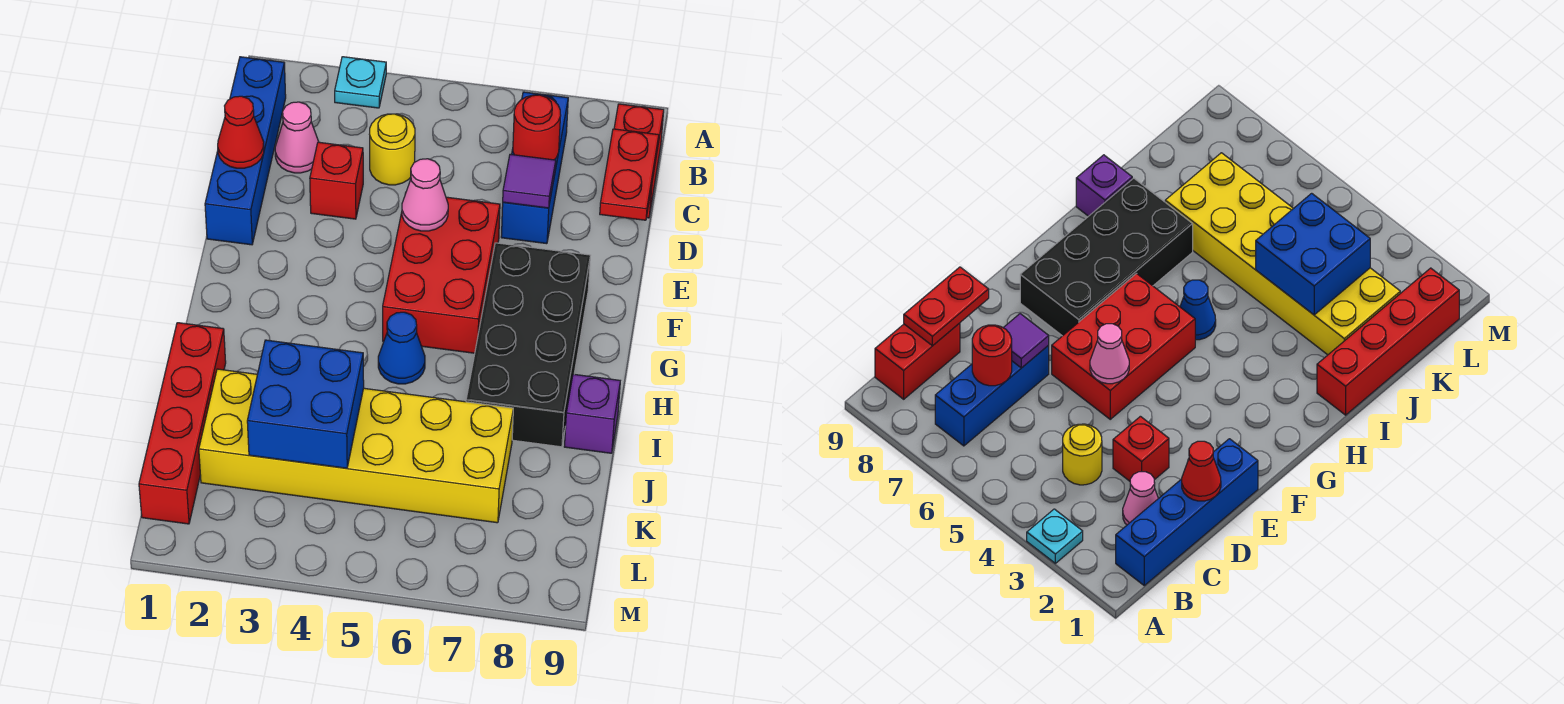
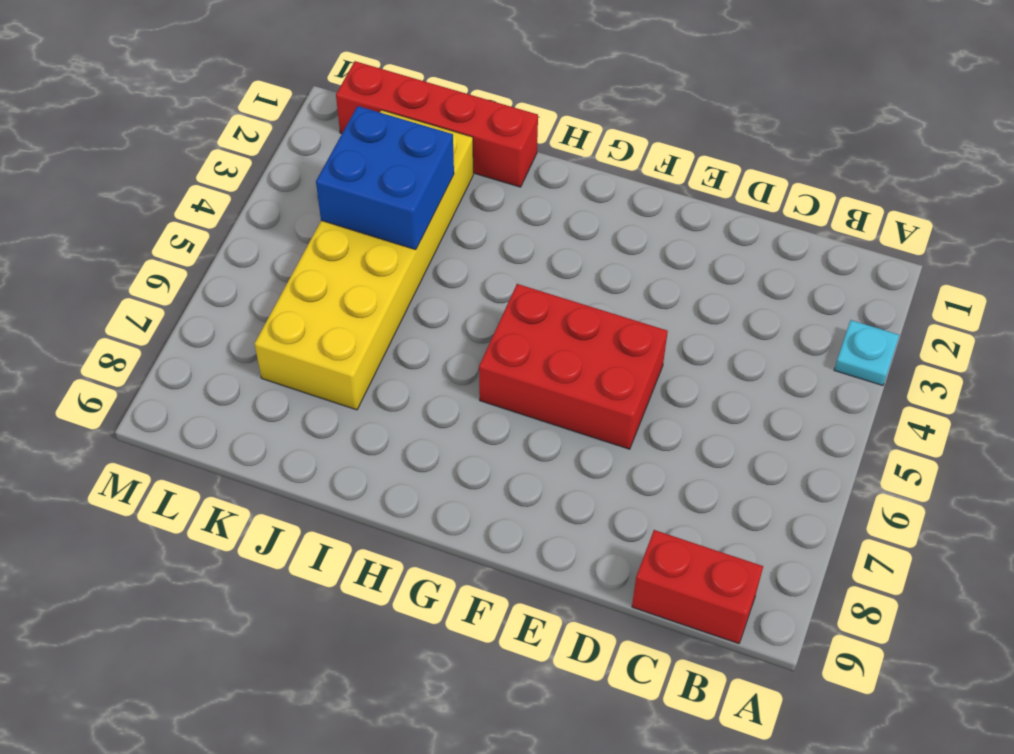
none -> blue brick B1:E1 level 1
none -> blue brick B7:D7 level 1
none -> pink cone C2 level 1

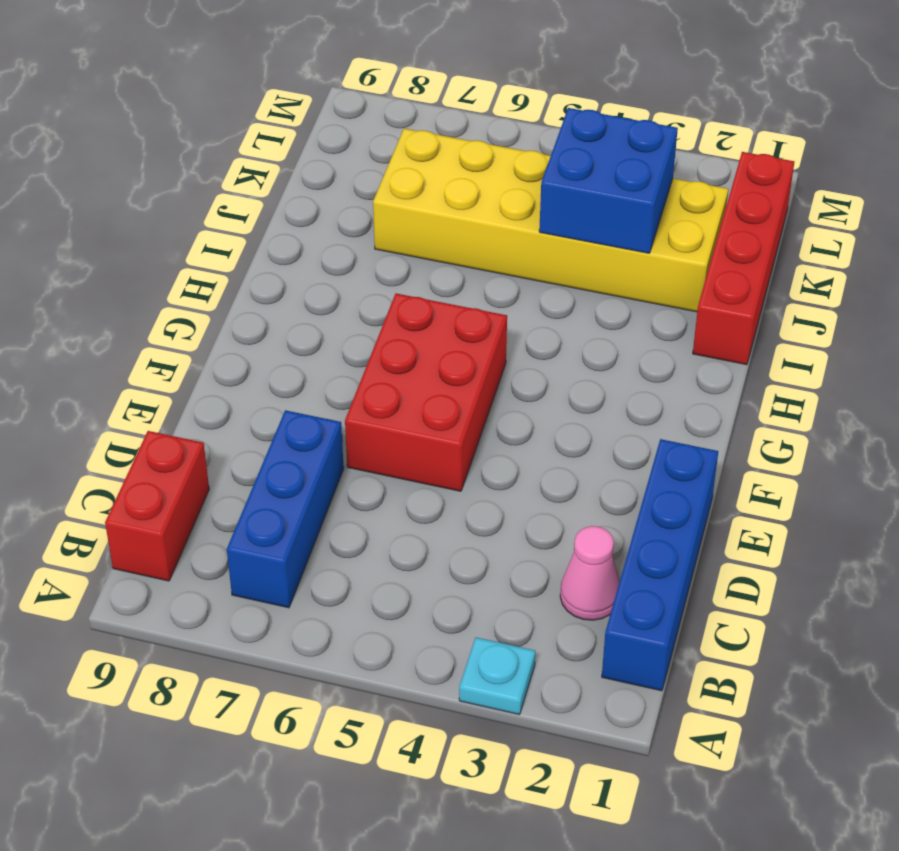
none -> yellow round brick C4 level 1
none -> red brick D3 level 1
none -> black brick F7:I8 level 1

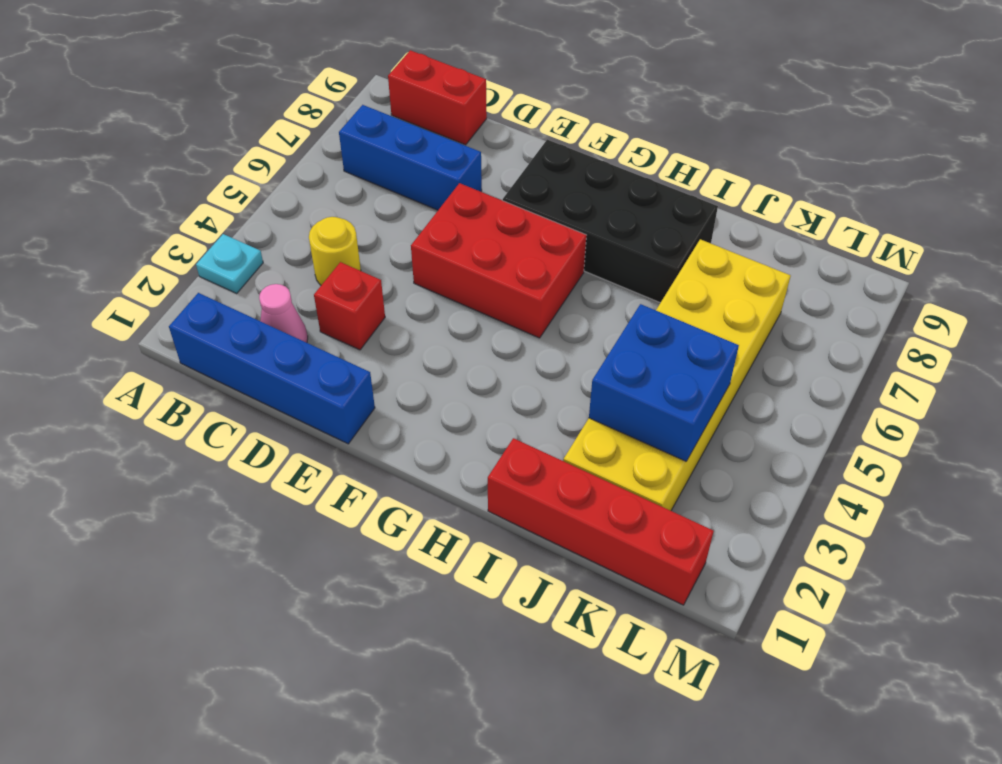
none -> blue cone H5 level 1
none -> purple brick I9 level 1
none -> red round brick C7 level 2

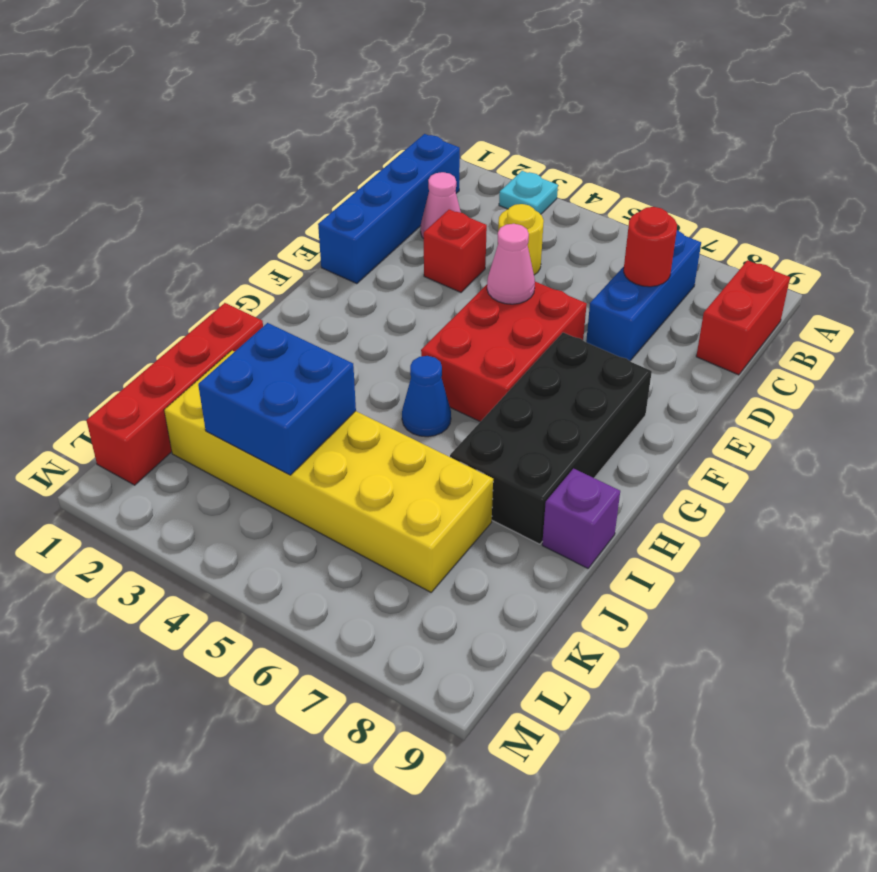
none -> red plate C9:D9 level 2
none -> red cone D1 level 2
none -> purple tile D7 level 2

